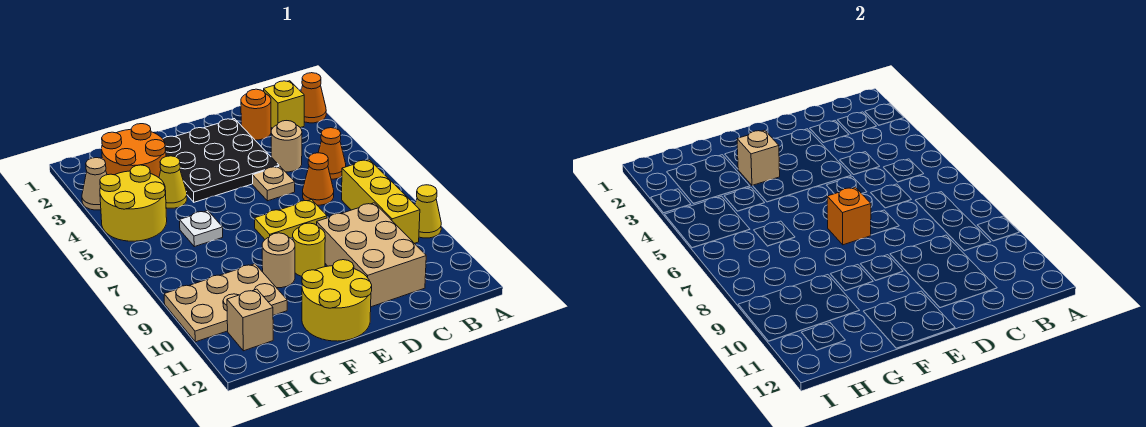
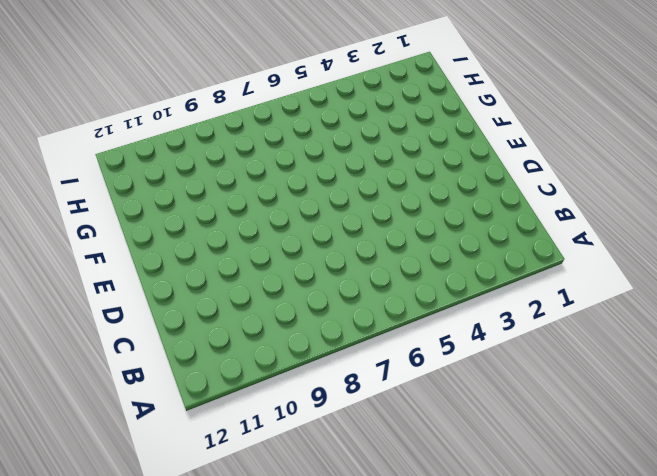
none -> orange cone A2 level 1
none -> yellow cone A9 level 1
none -> yellow brick B2 level 1

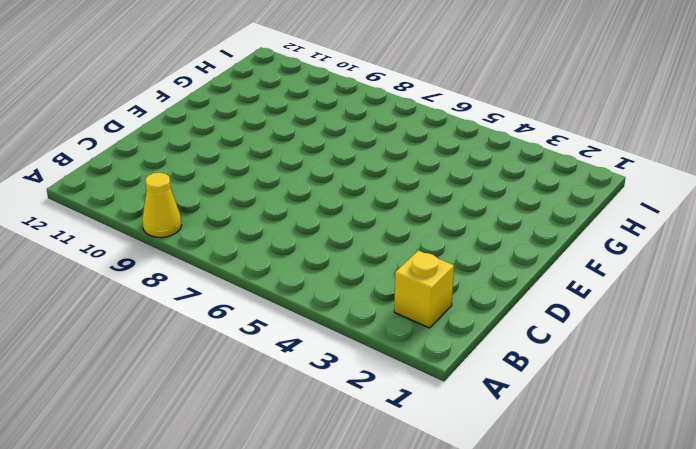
none -> orange cone A2 level 1
none -> orange cone B5 level 1
none -> yellow brick B7:B9 level 1

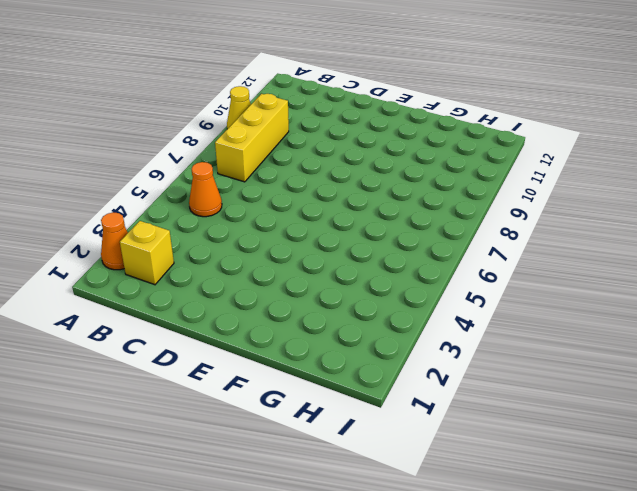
none -> orange round brick C2 level 1
none -> tan round brick C4 level 1
none -> orange cone C6 level 1

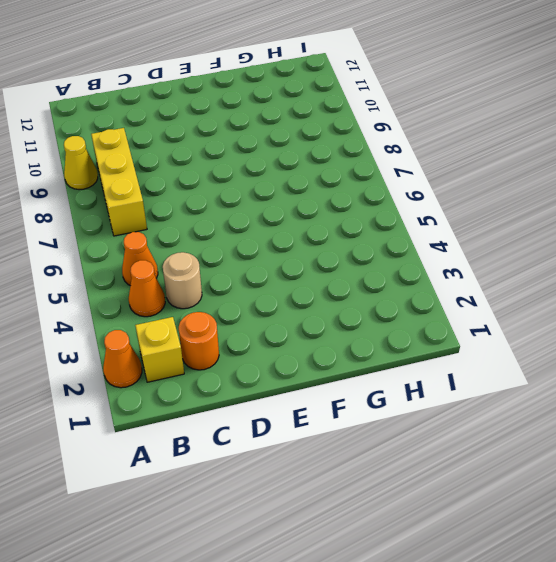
orange cone B4 level 1 -> orange cone C6 level 1
none -> tan brick C9:D11 level 1
none -> black plate D2:F4 level 1
none -> tan plate D5 level 1

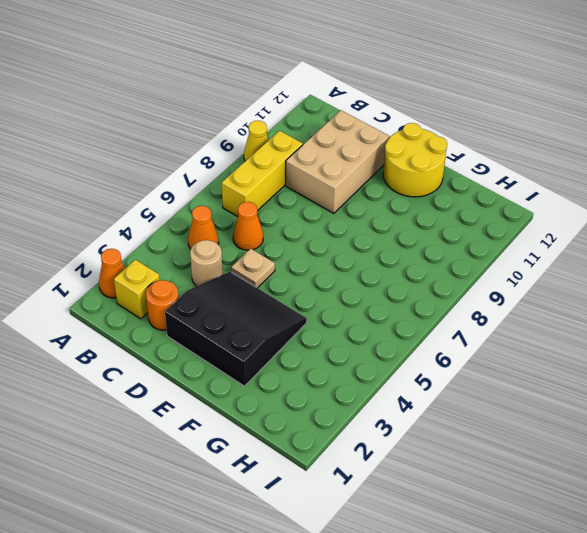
black slope D2:F4 level 1 top 2 -> black plate D2:F4 level 1
none -> yellow plate D7:E7 level 1
none -> yellow round brick E9 level 1
none -> tan round brick F9 level 1

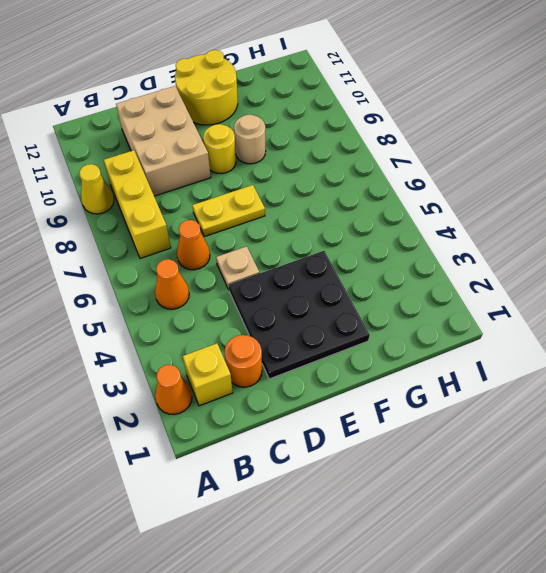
none -> tan round brick C4 level 1
none -> orange round brick G2:H3 level 1
none -> yellow cone G4 level 1

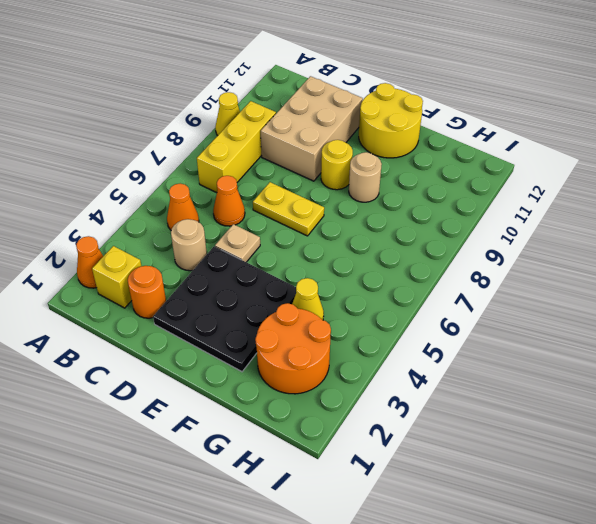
none -> white plate G6 level 1
none -> tan plate G9:I10 level 1
none -> yellow round brick H4:I5 level 1

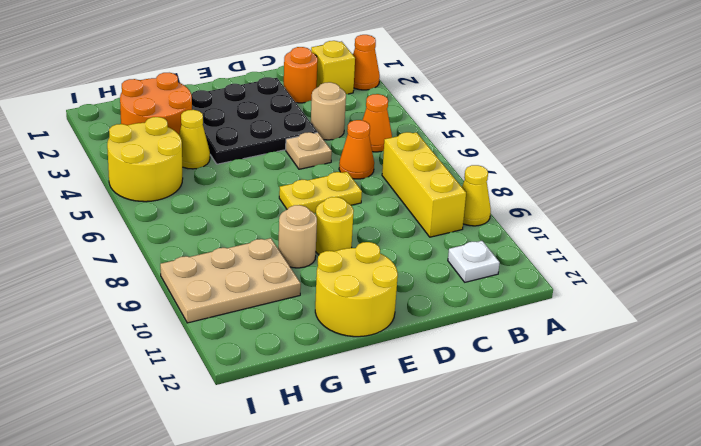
white plate B11 level 1 -> white plate G6 level 1
none -> tan brick C9:D11 level 1
none -> tan brick H11 level 1
none -> tan cone I3 level 1

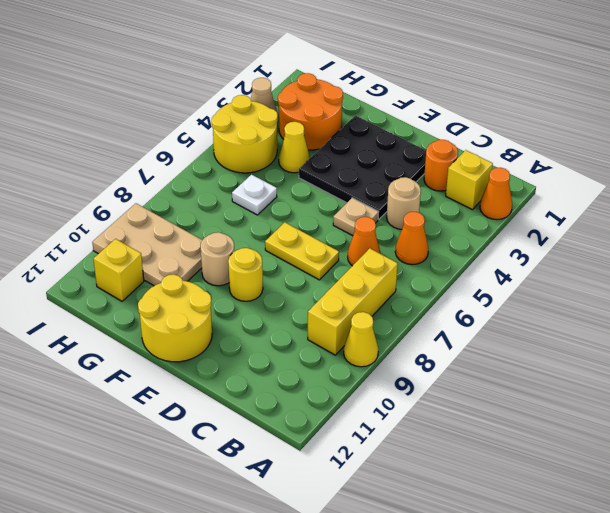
yellow brick H11 level 1 -> tan brick H11 level 1
none -> tan brick C9:D11 level 1
none -> orange brick E7 level 2
none -> tan brick F3 level 2

